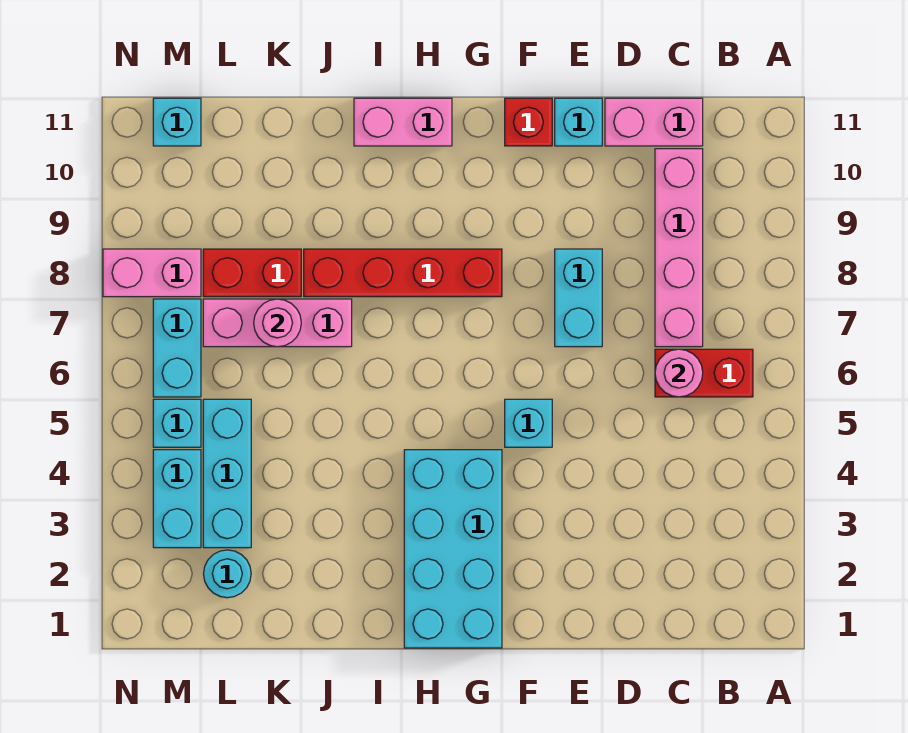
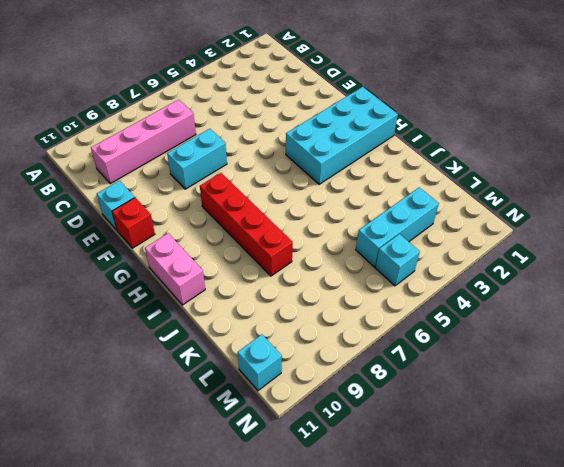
none -> red brick B6:C6 level 1
none -> pink brick C11:D11 level 1
none -> cyan brick F5 level 1

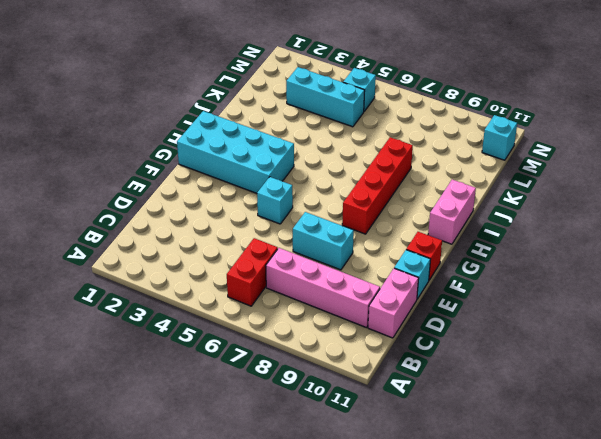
none -> pink brick J7:L7 level 1
none -> red brick K8:L8 level 1
none -> cyan round brick L2 level 1

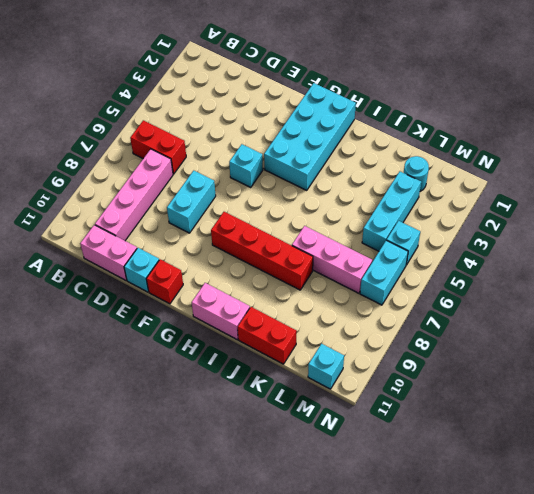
red brick J11:K11 level 1 -> red brick K8:L8 level 1
none -> cyan brick M3:M4 level 1
none -> pink brick M8:N8 level 1
none -> pink round brick C6 level 2

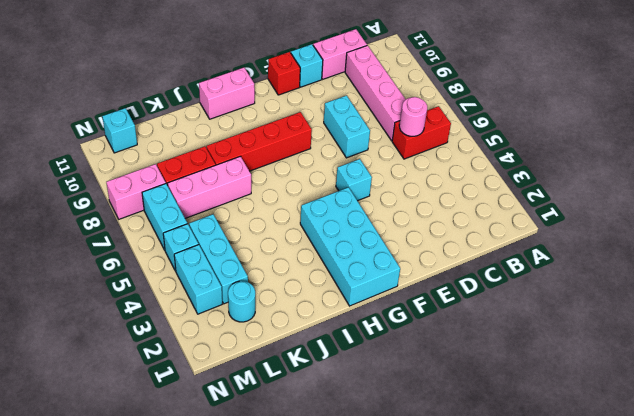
none -> pink round brick K7 level 2

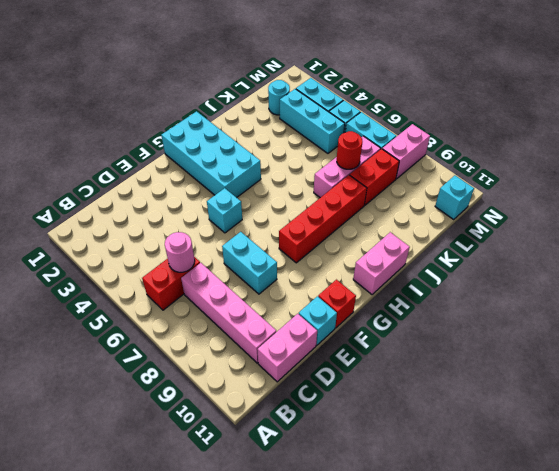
red round brick K7 level 2 -> pink round brick K7 level 2

